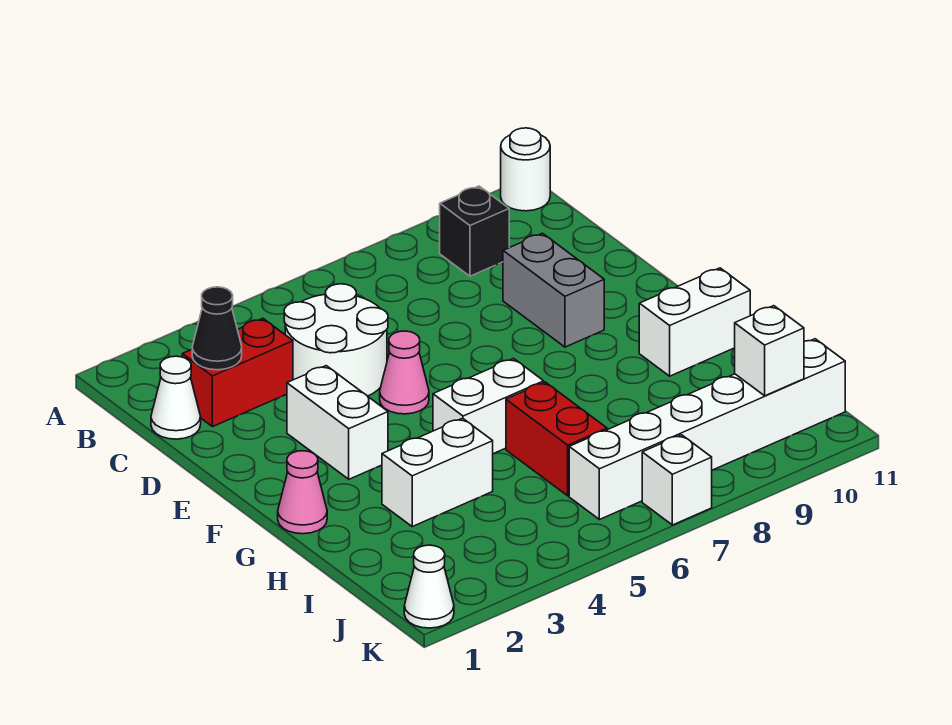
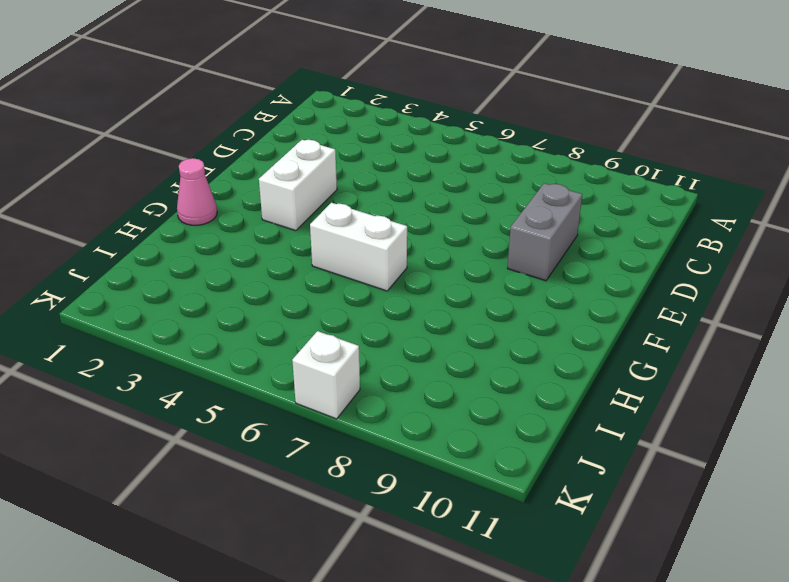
none -> white round brick A11 level 1
none -> black brick B9 level 1
none -> white cone C1 level 1

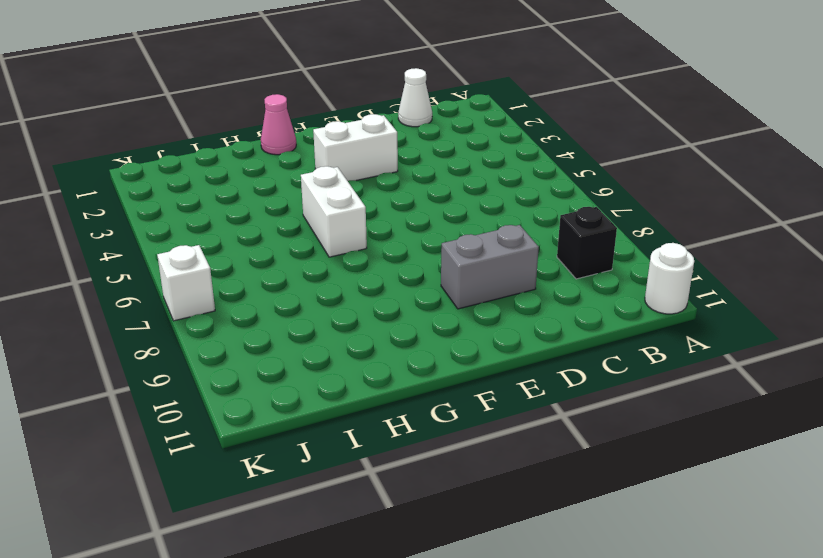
none -> red brick C2:C3 level 1
none -> white round brick C4:D5 level 1
none -> pink cone E5 level 1

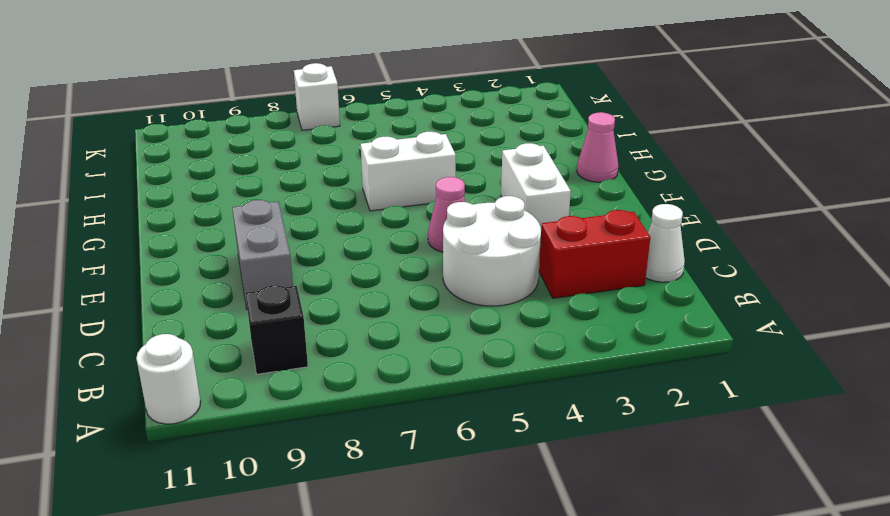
none -> white brick G10:G11 level 1
none -> white brick H3:H4 level 1
none -> red brick H6:I6 level 1

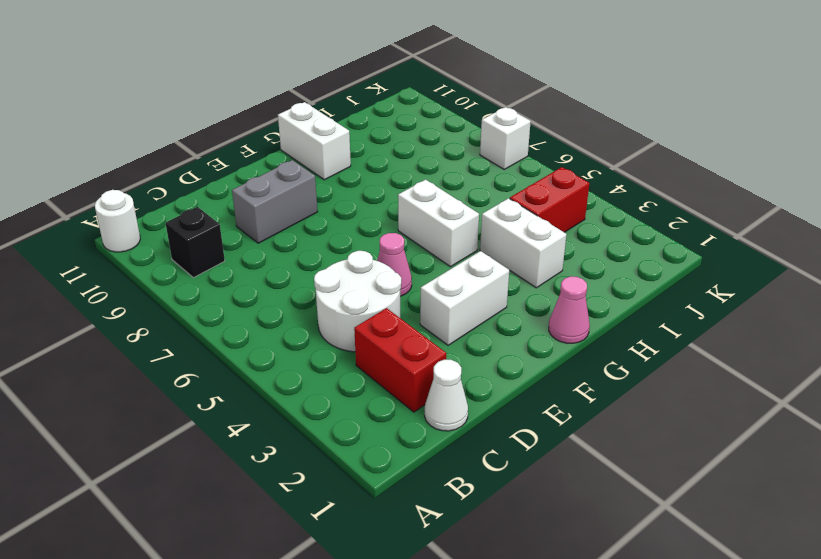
red brick I4:J4 level 1 -> red brick H6:I6 level 1
none -> white brick J6:J11 level 1
none -> white cone K1 level 1
none -> black cone C2 level 2

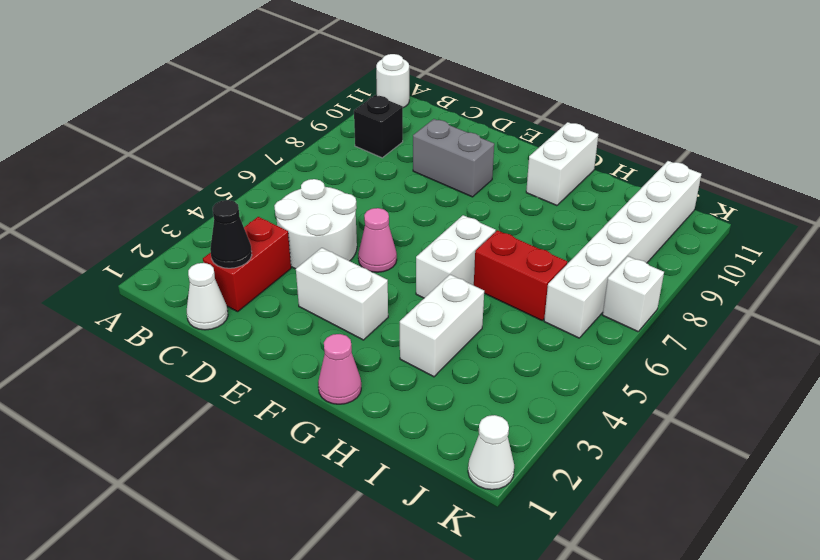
none -> white brick J10 level 2

